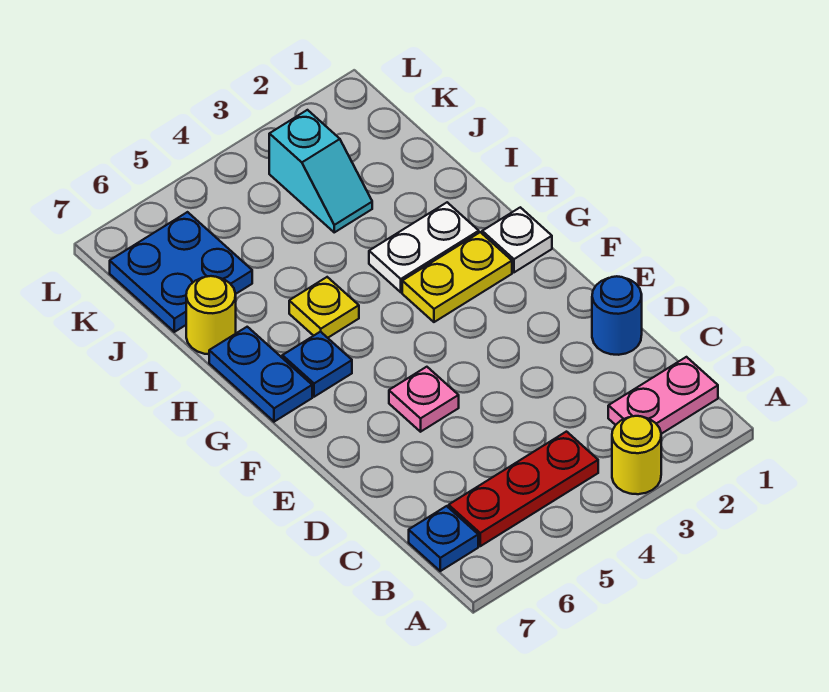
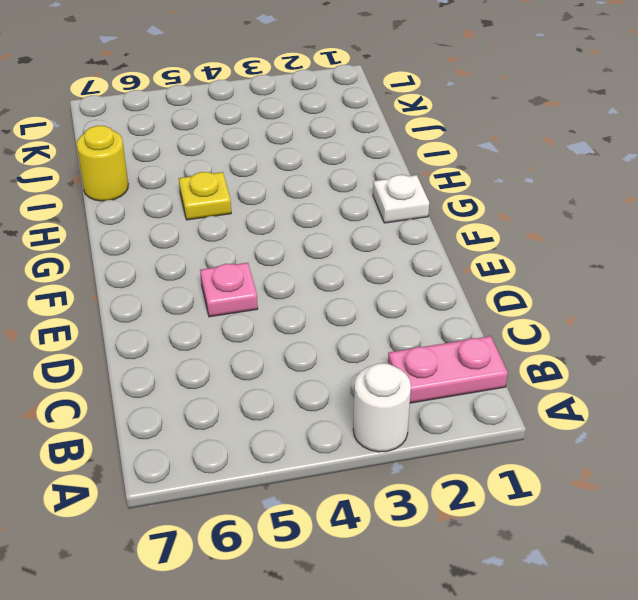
white round brick A3 level 1 -> yellow round brick A3 level 1
none -> red plate B4:B6 level 1
none -> blue plate B7 level 1
none -> blue round brick D1 level 1

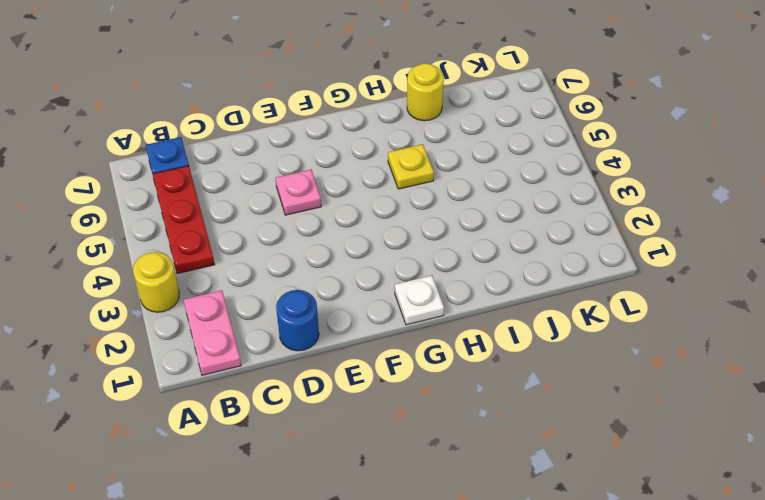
none -> yellow plate G2:G3 level 1
none -> blue plate G6 level 1
none -> blue plate G7:H7 level 1

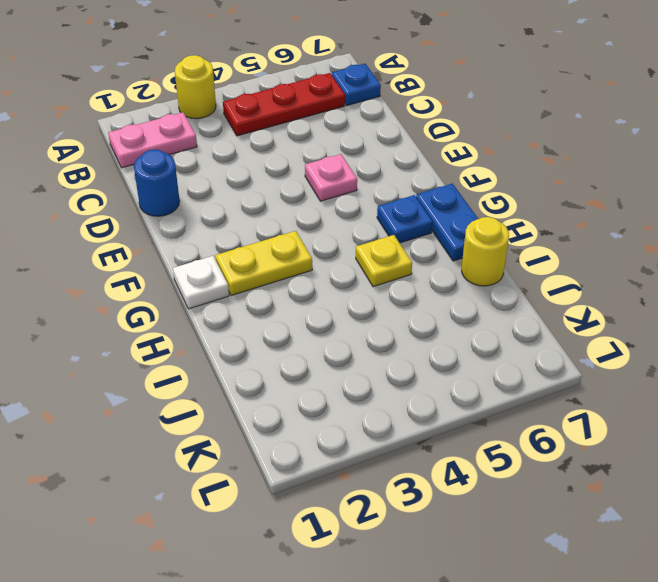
none -> white plate H2:H3 level 1
none -> cyan slope J3:K3 level 1 top K
none -> blue plate J6:K7 level 1

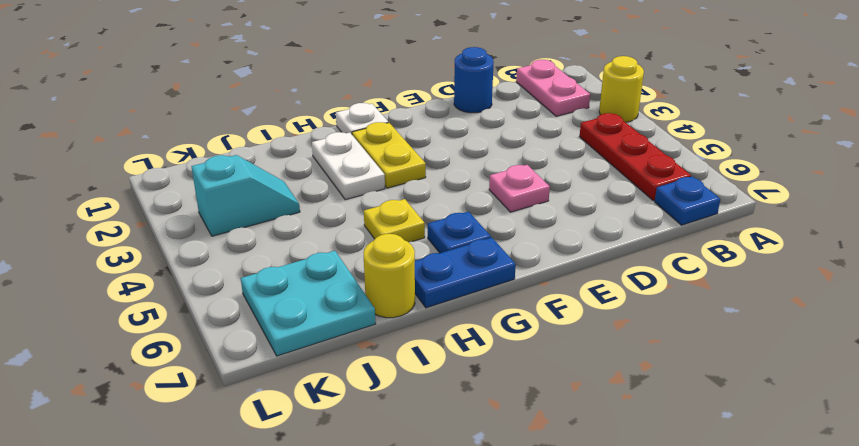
cyan plate J6:K7 level 1 -> blue plate J6:K7 level 1

